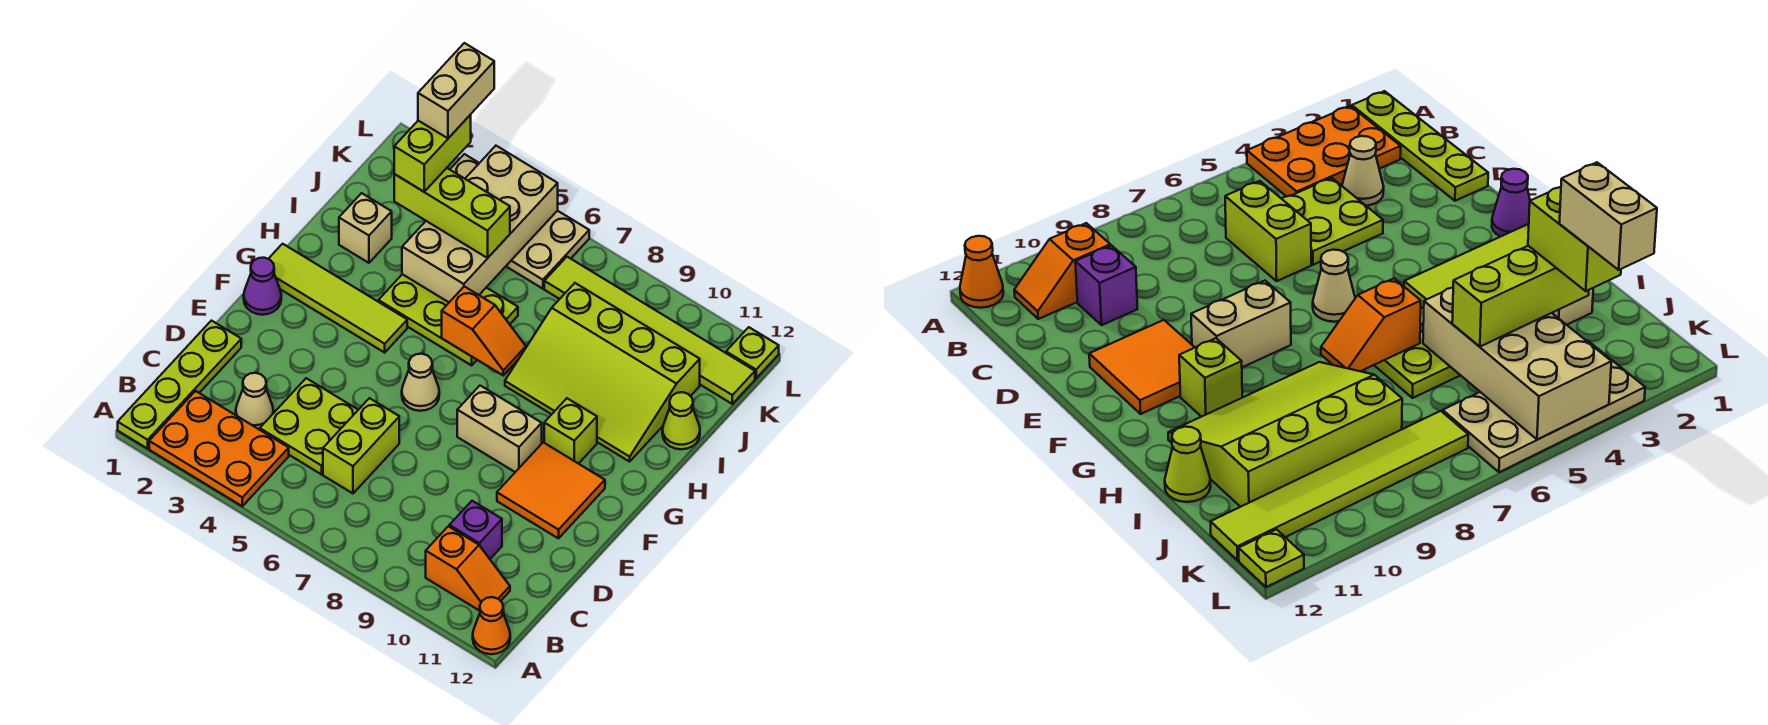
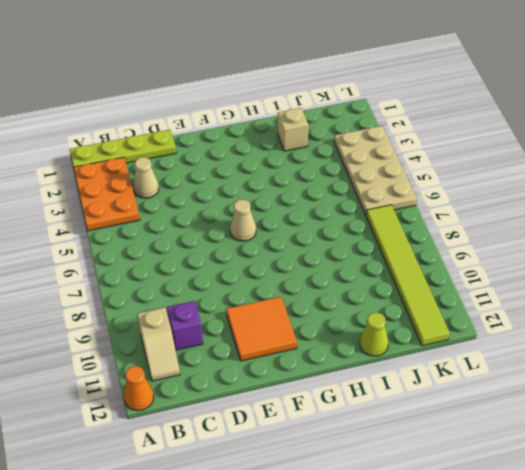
tan slope B10:B11 level 1 top 10 -> orange slope B10:B11 level 1 top 10
none -> lime plate C4:D5 level 1
none -> lime brick C6:D6 level 1
none -> purple cone F1 level 1

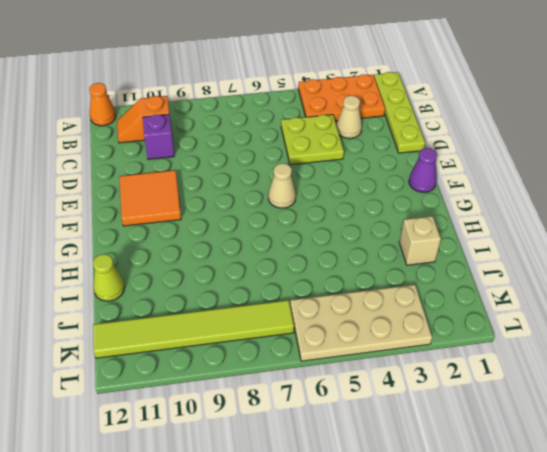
none -> lime brick C6:D6 level 1
none -> tan brick F8:F9 level 1
none -> lime tile G1:G4 level 1

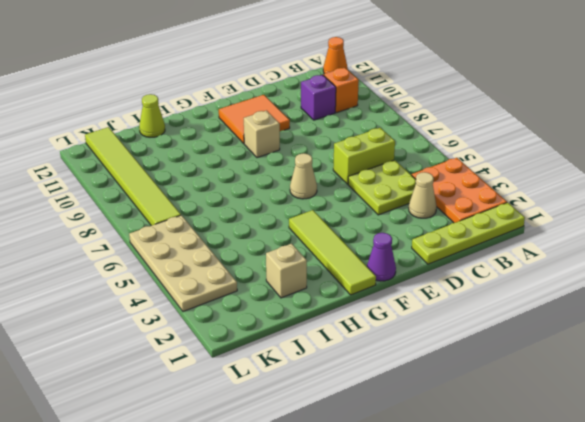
tan brick F9 level 1 -> tan brick F8:F9 level 1
none -> lime brick G10 level 1
none -> lime plate H4:I6 level 1
none -> lime slope H8:J11 level 1 top J

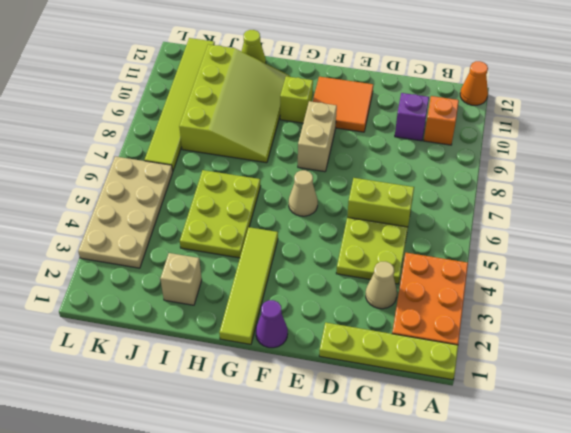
none -> lime plate L12 level 1
none -> orange slope H6:H7 level 2 top 6
none -> tan brick I4:L5 level 2

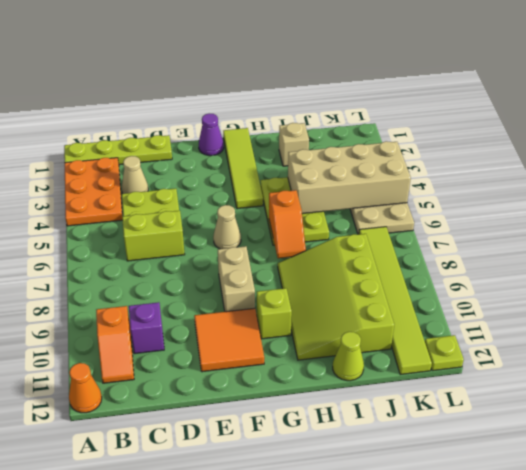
none -> lime brick J3:J5 level 3
none -> lime brick J3:K3 level 4
none -> tan brick K3:L3 level 5

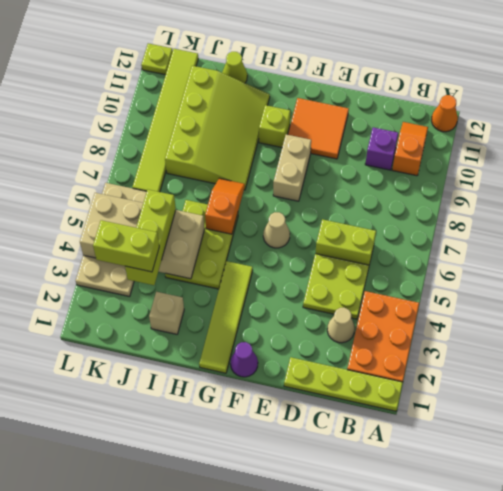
none -> tan brick K3:L3 level 5

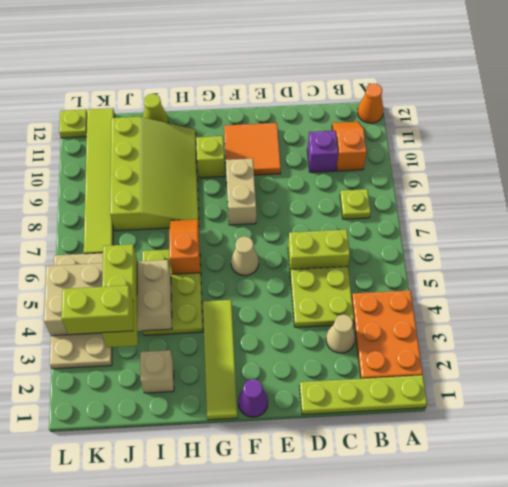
lime plate B8 level 1 -> none
none -> tan brick K3:L3 level 5

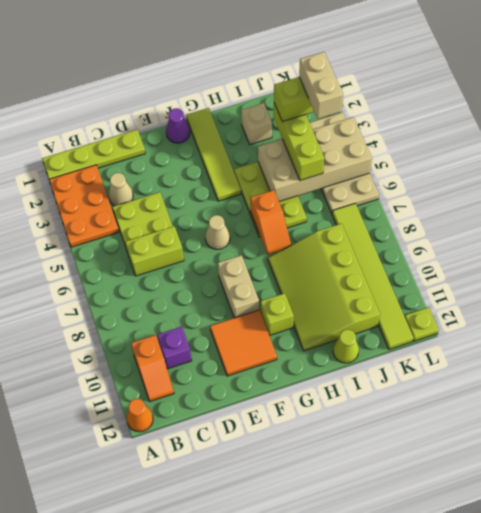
tan brick K3:K4 level 5 -> tan brick K3:L3 level 5

